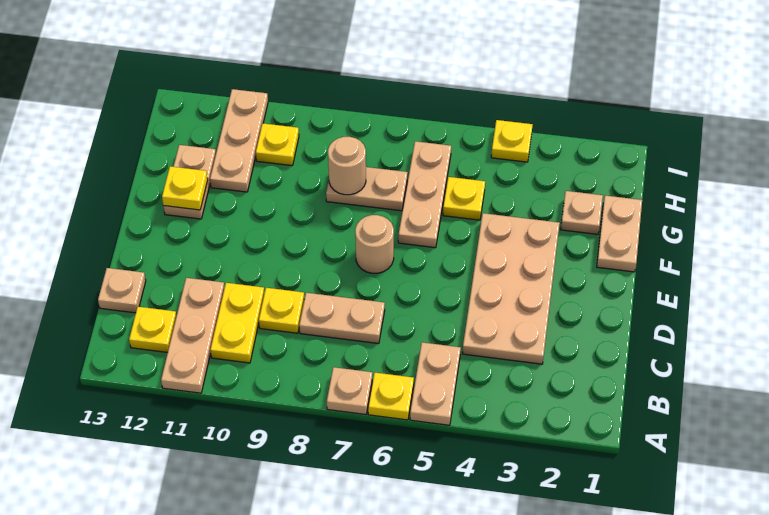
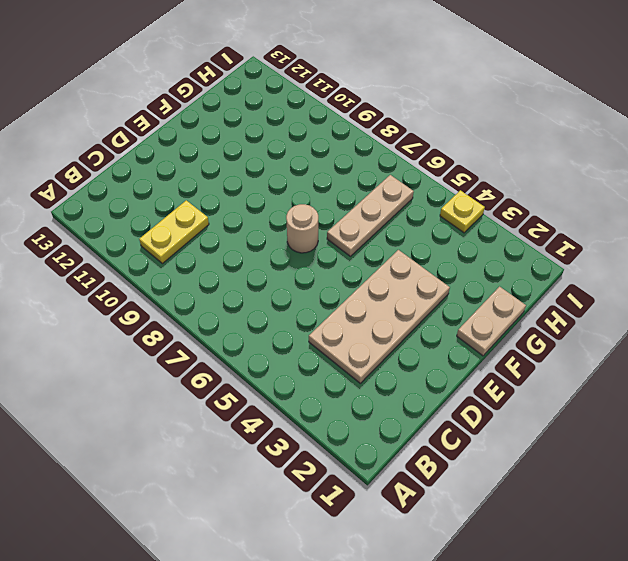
none -> tan plate A5:B5 level 1
none -> yellow plate A6 level 1
none -> tan plate A7 level 1

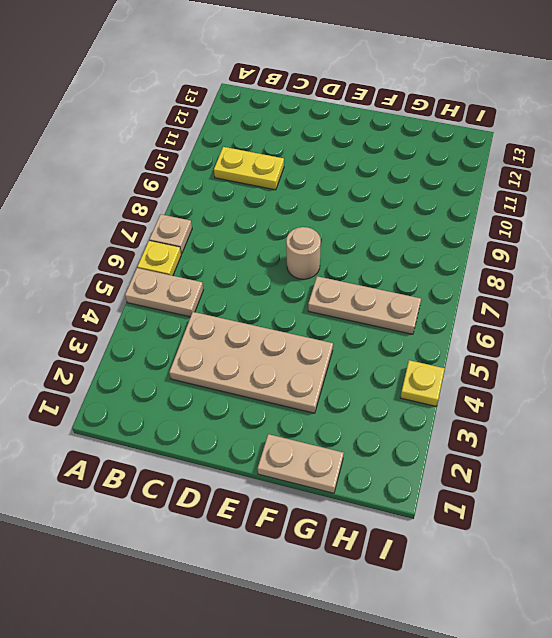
none -> tan plate A11:C11 level 1
none -> yellow plate B12 level 1
none -> tan plate C7:C8 level 1

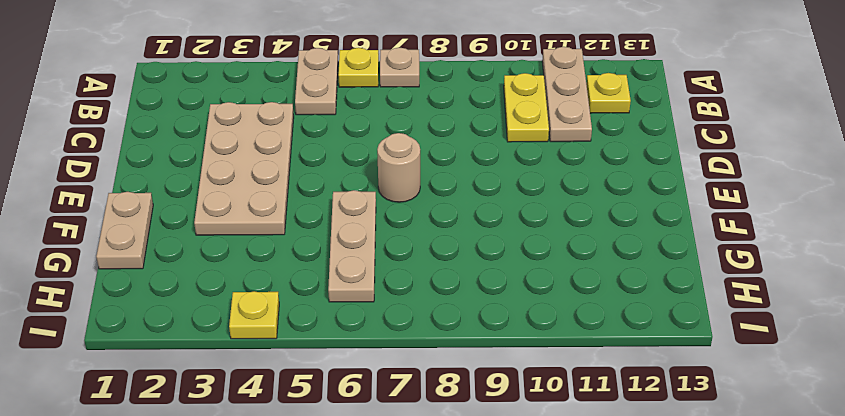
none -> tan plate C7:C8 level 1
none -> yellow plate C9 level 1
none -> tan plate C13 level 1

